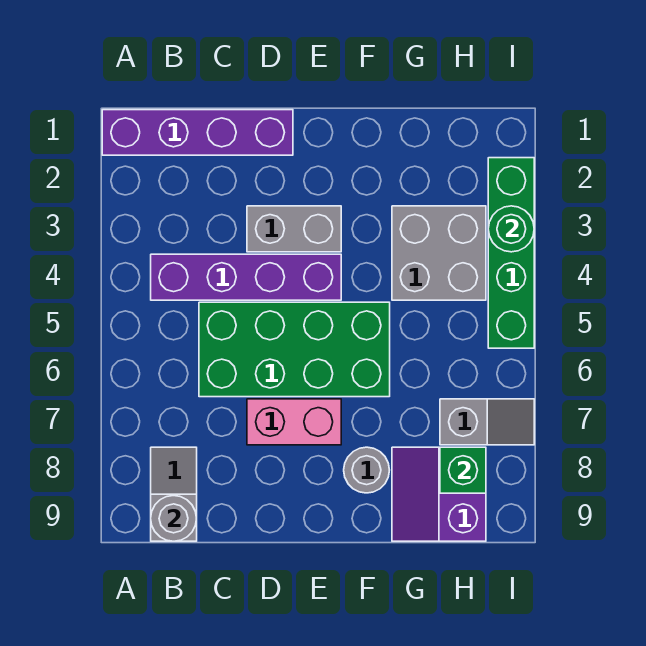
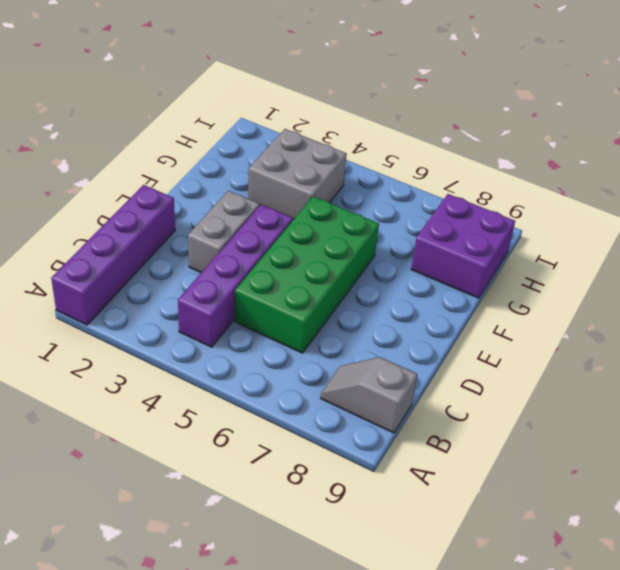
purple brick G8:H9 level 1 -> purple slope G8:H9 level 1 top H
none -> pink brick D7:E7 level 1
none -> grey round brick F8 level 1
none -> grey slope H7:I7 level 1 top H

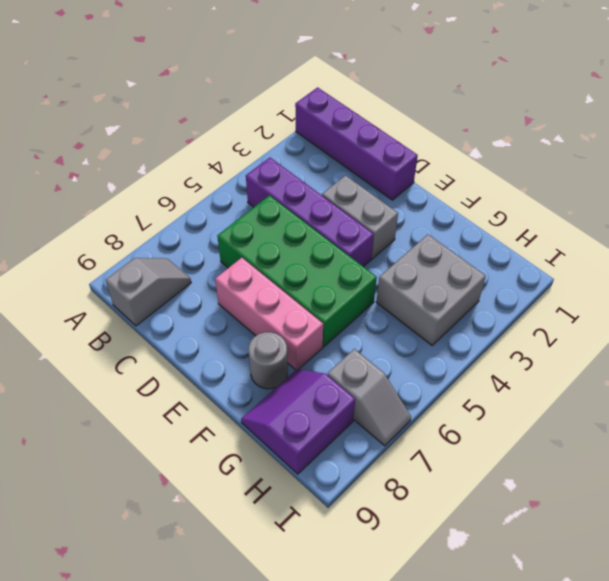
pink brick D7:F7 level 1 -> pink brick D7:E7 level 1
none -> green brick I2:I5 level 1
none -> grey round brick B9 level 2
none -> green brick H8 level 2

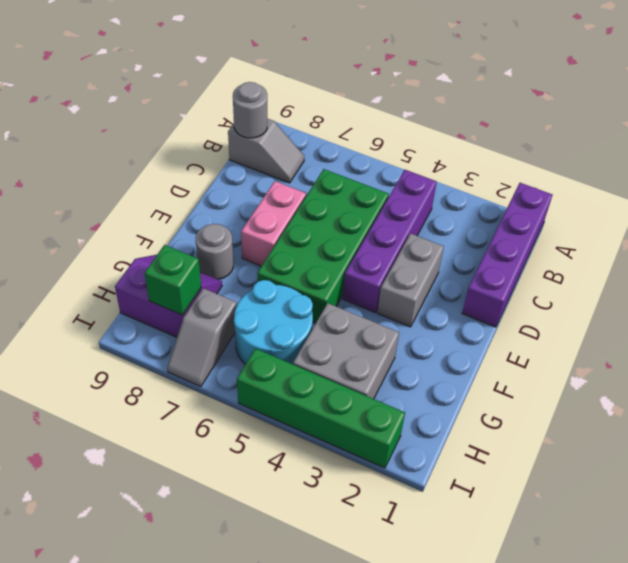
cyan round brick G5:H6 level 1 -> none
none -> green round brick I3 level 2

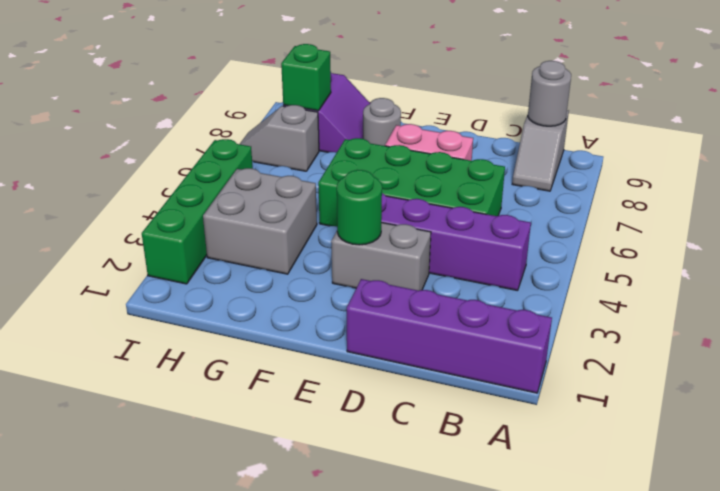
green round brick E3 level 2 -> green round brick I3 level 2

